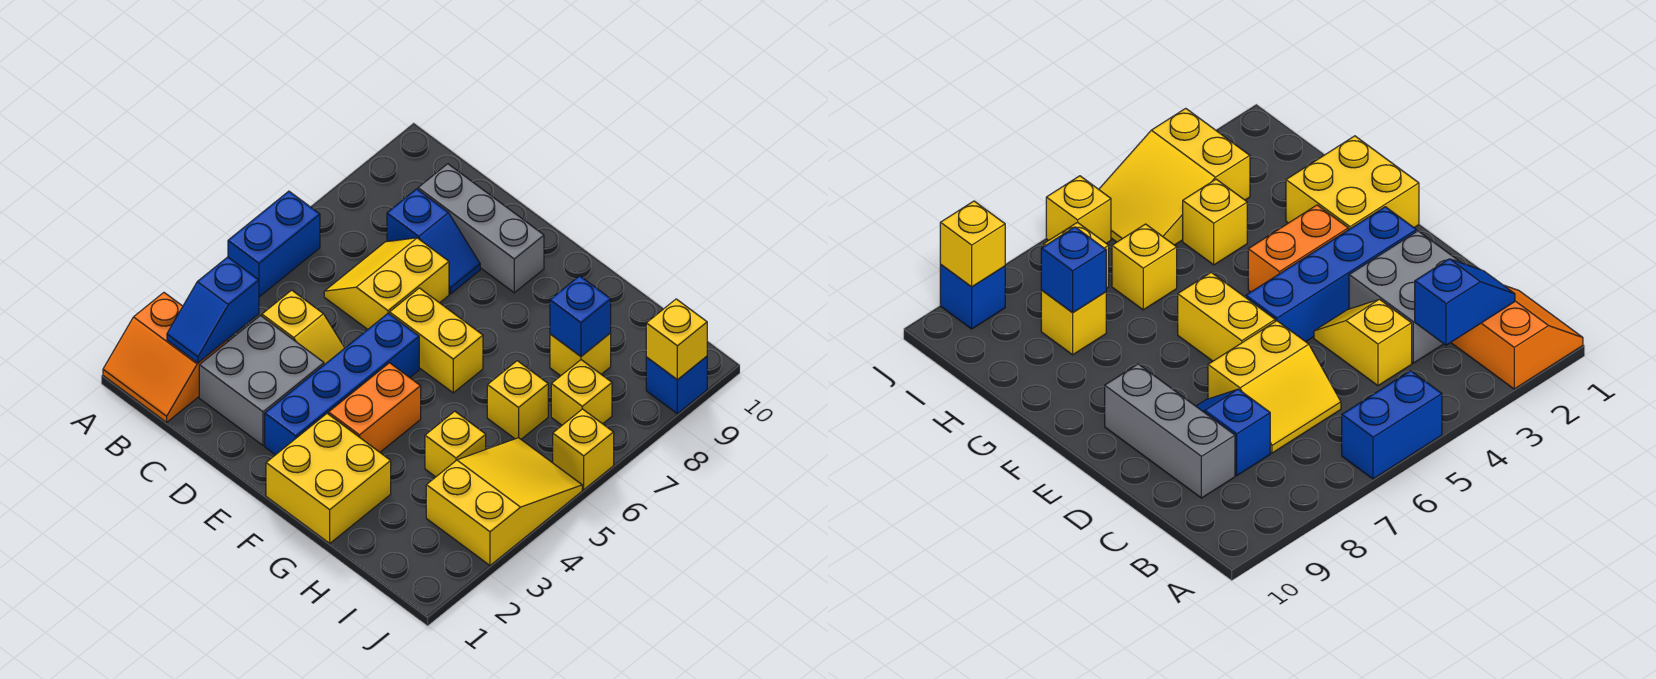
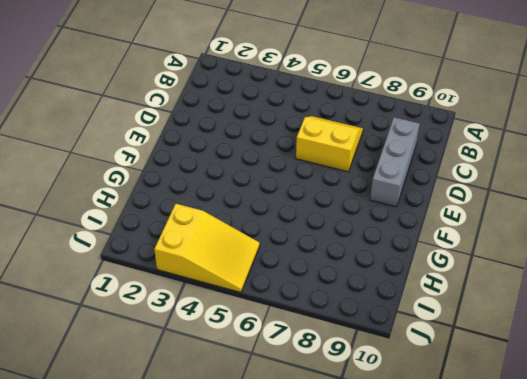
none -> orange slope A1:B2 level 1 top 2
none -> blue brick A5:A6 level 1
none -> grey brick C2:D3 level 1

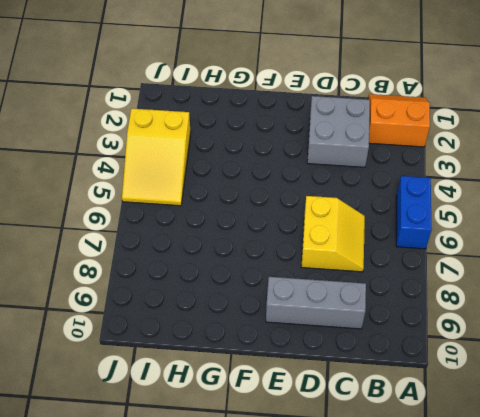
none -> yellow slope C4:D4 level 1 top C
none -> blue slope C8:D8 level 1 top C
none -> blue brick E2:E5 level 1

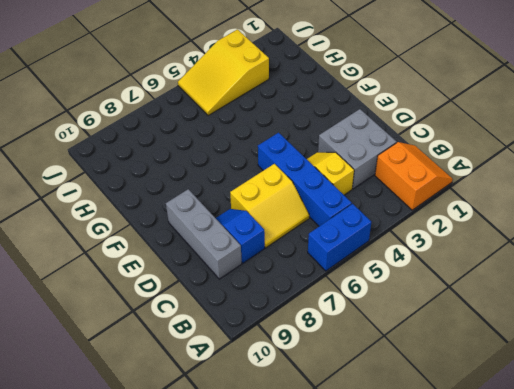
blue brick B5:E5 level 1 -> blue brick E2:E5 level 1
none -> yellow brick E6:F6 level 1
none -> yellow brick F1:G2 level 1
none -> orange brick F3:F4 level 1

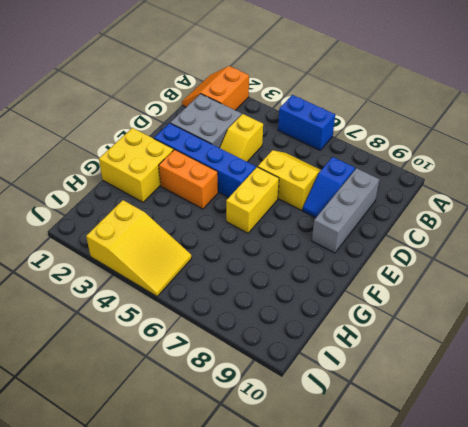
none -> yellow brick H4 level 1
none -> yellow brick H6 level 1
none -> yellow brick H8 level 1

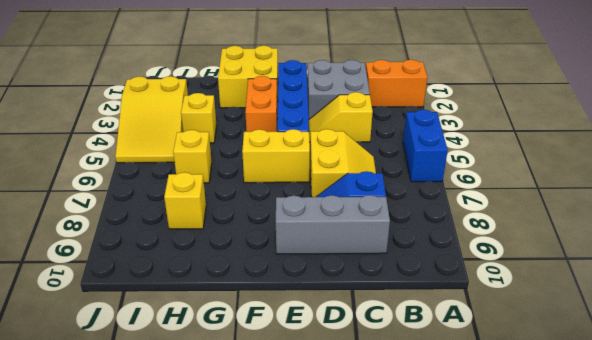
none -> yellow brick I7 level 1
none -> yellow brick J6 level 1
none -> blue brick J9 level 1

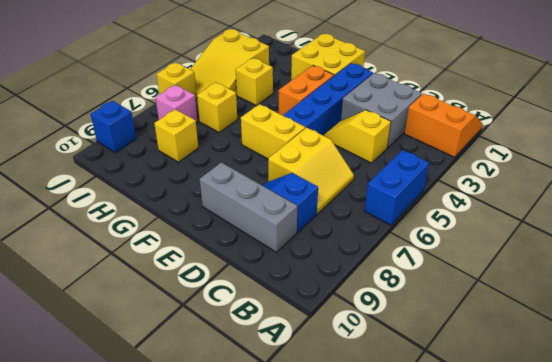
pink brick I7 level 1 -> yellow brick I7 level 1
none -> blue slope B2:B3 level 2 top 3
none -> blue brick H8 level 2
none -> yellow brick J9 level 2

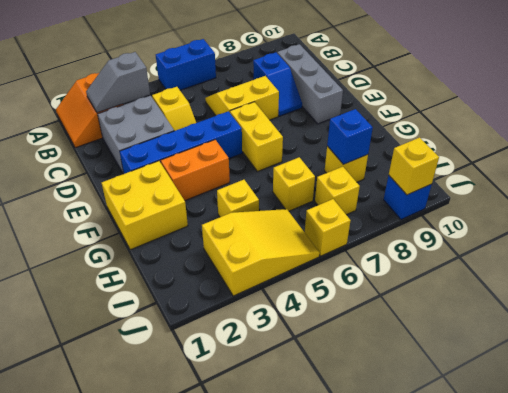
grey slope B2:B3 level 2 top 3 -> blue slope B2:B3 level 2 top 3

